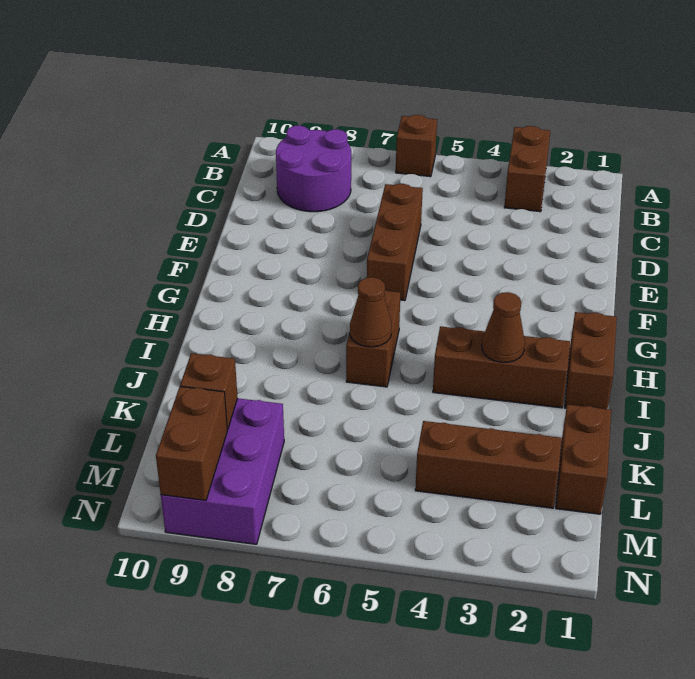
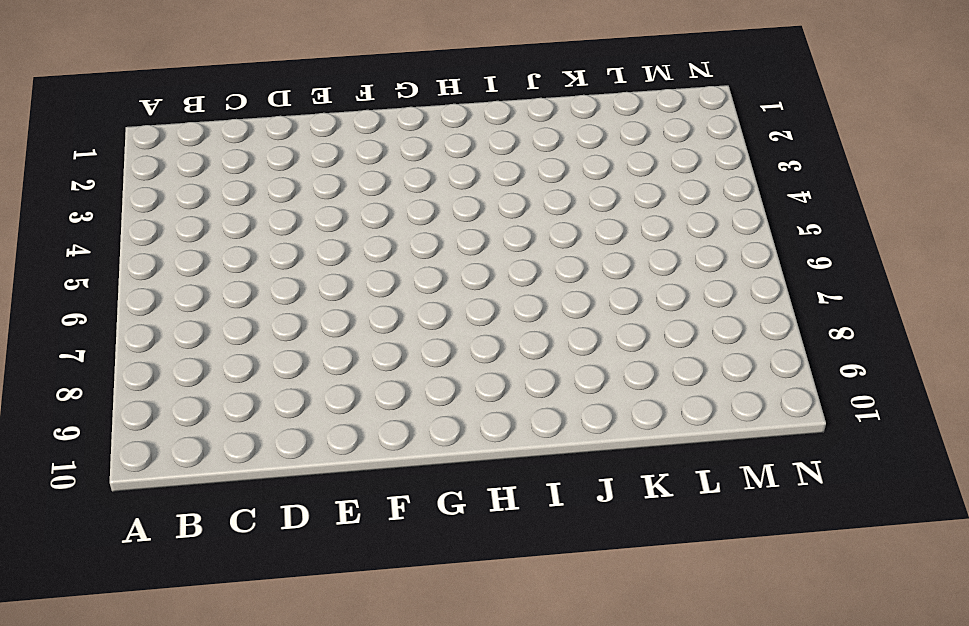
none -> brown brick A3:B3 level 1
none -> brown brick A6 level 1
none -> purple round brick B8:C9 level 1

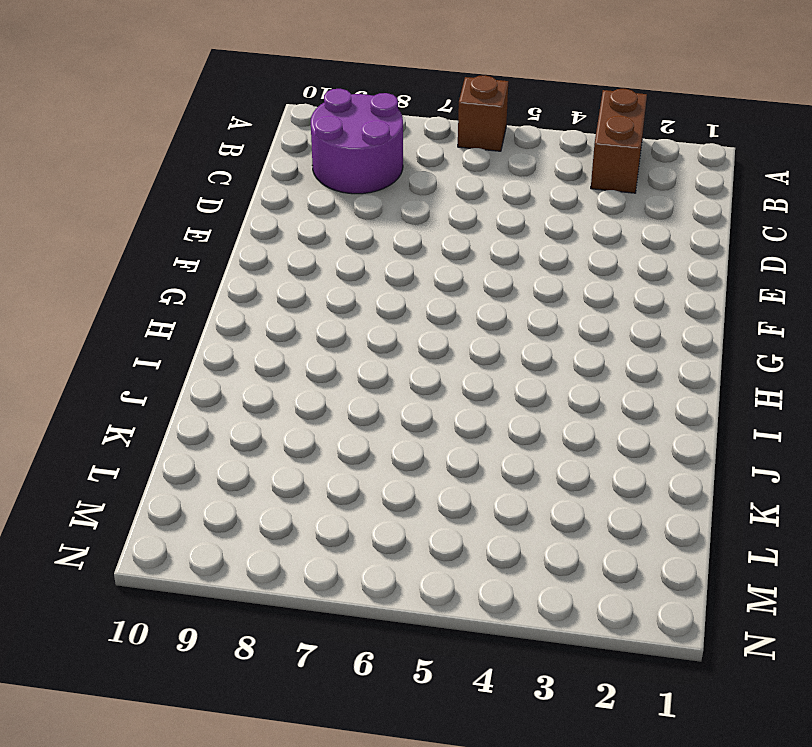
none -> brown brick D6:F6 level 1
none -> brown brick H1:I1 level 1
none -> brown brick H6:I6 level 1

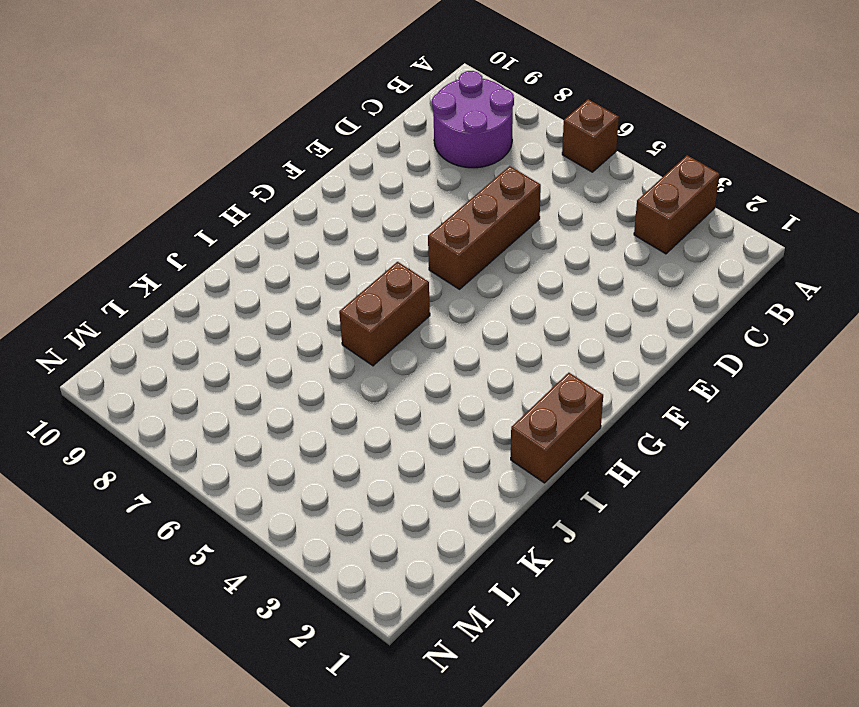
none -> brown brick I2:I4 level 1
none -> brown brick K1:L1 level 1
none -> brown brick L2:L4 level 1

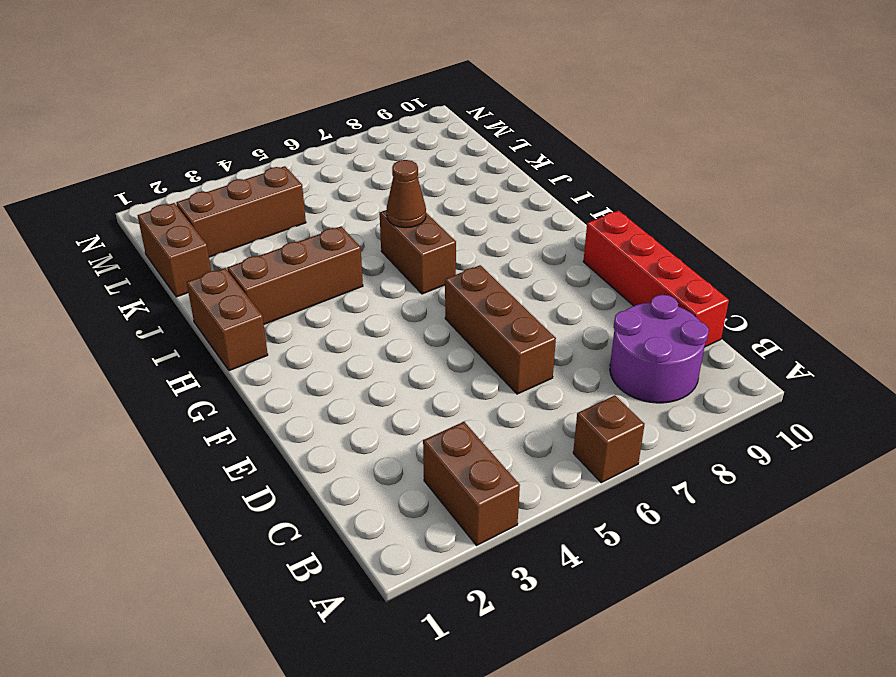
red brick C10:F10 level 1 -> none
none -> purple brick L8:N9 level 1
none -> brown cone I3 level 2
none -> brown brick L9 level 2

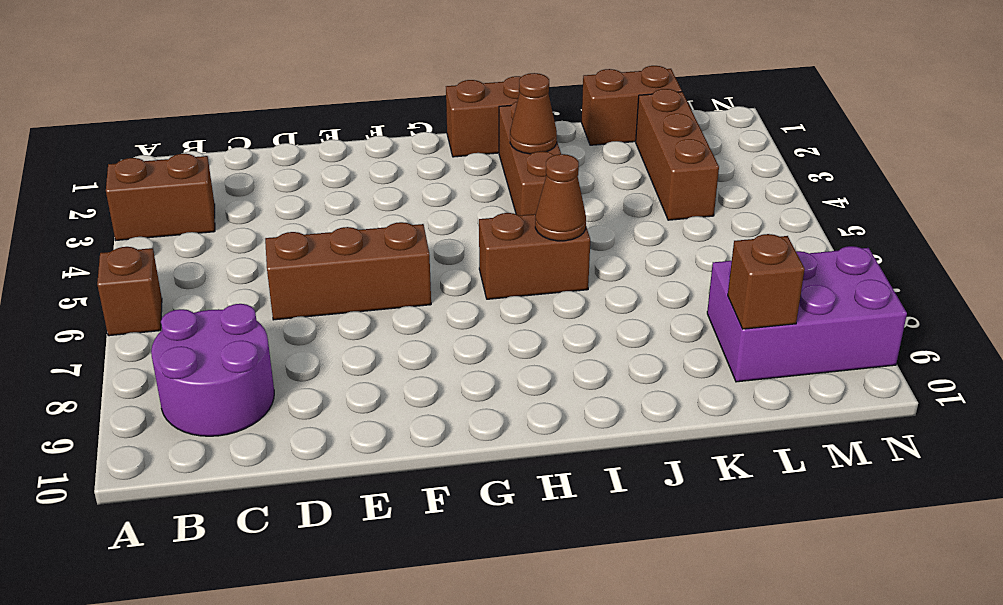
none -> brown brick M9:N9 level 2

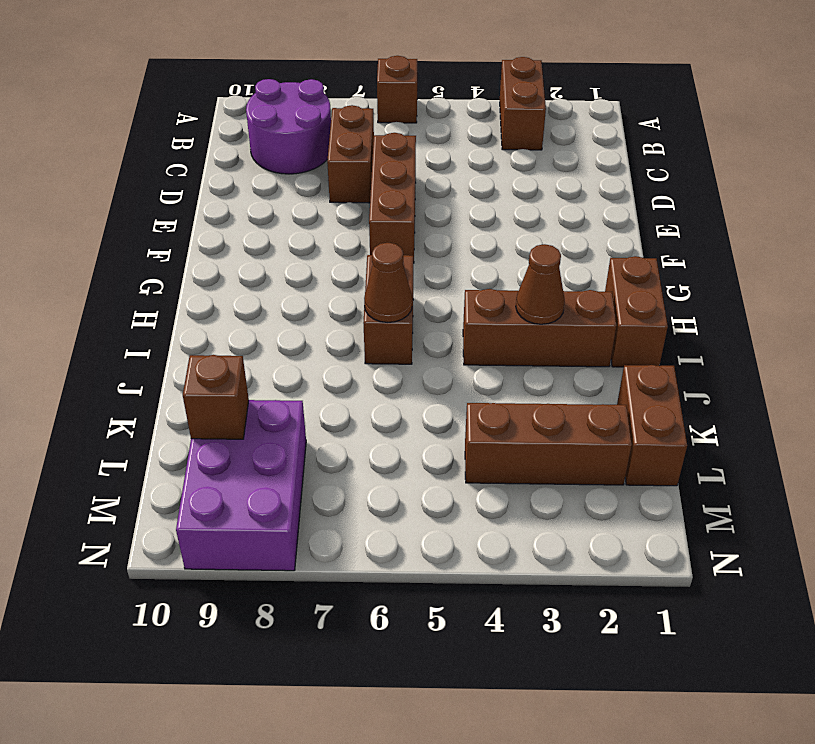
brown brick C7:D7 level 1 -> brown brick M9:N9 level 2

